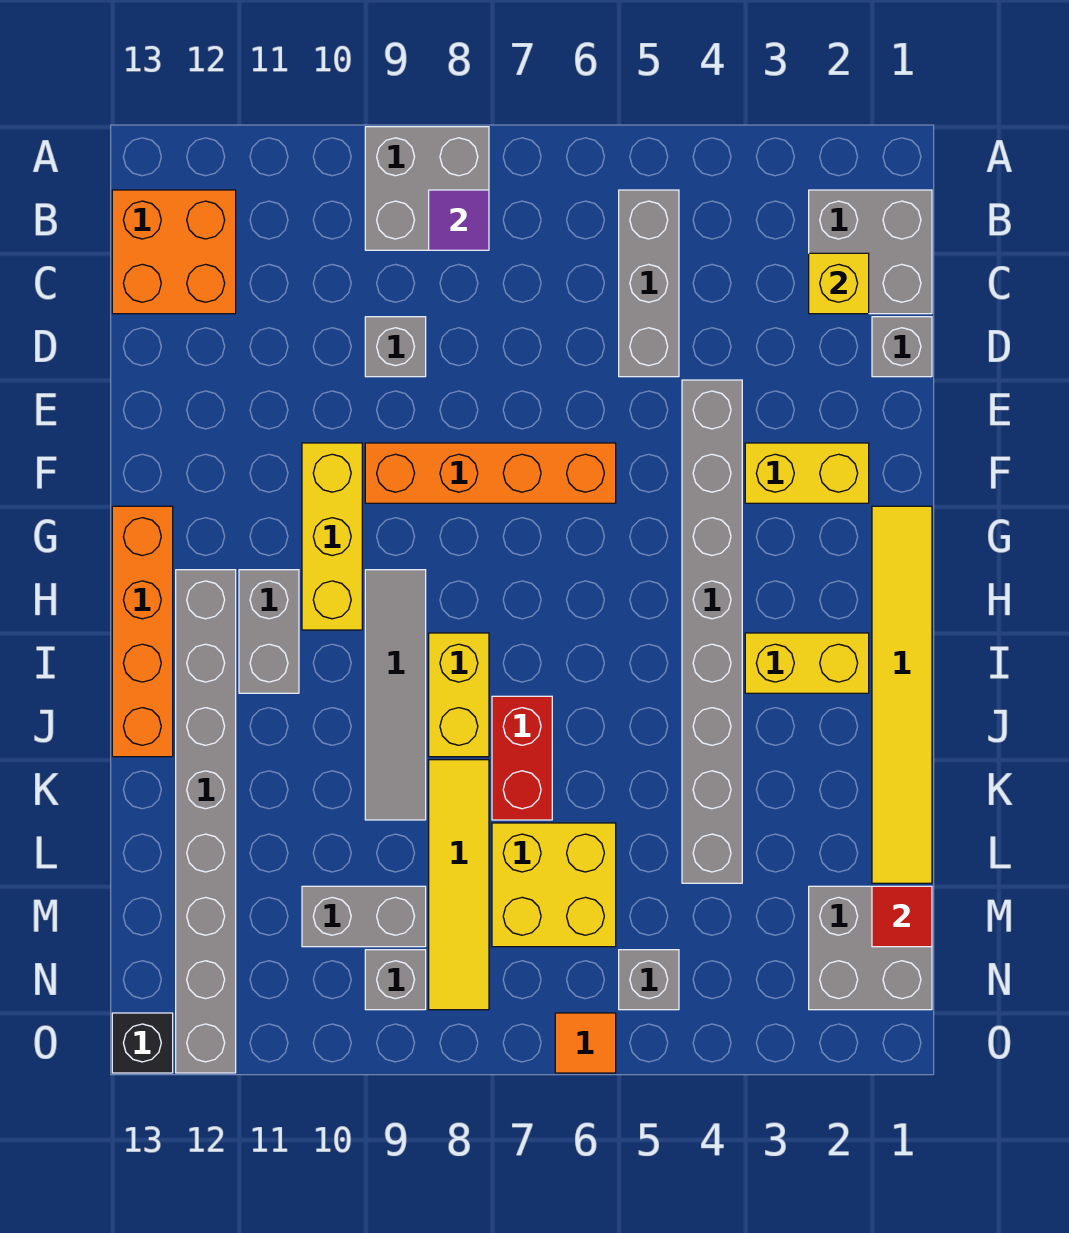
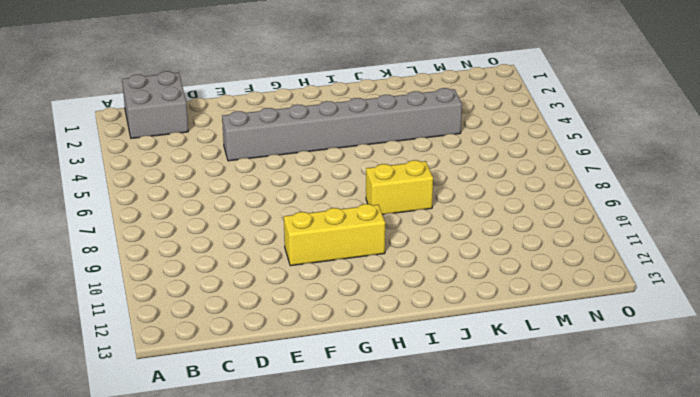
none -> grey brick A8:B9 level 1
none -> grey brick B5:D5 level 1
none -> orange brick B12:C13 level 1

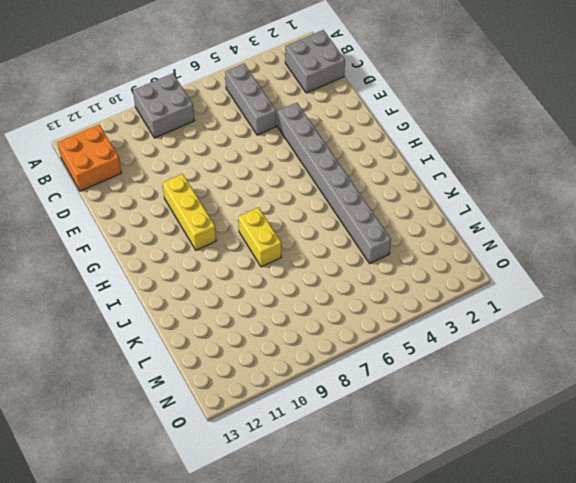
none -> grey brick D1 level 1
none -> grey brick D9 level 1
none -> yellow brick F2:F3 level 1

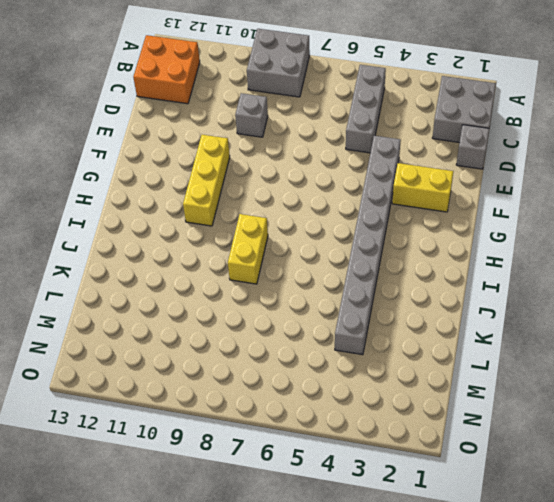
none -> orange brick F6:F9 level 1
none -> yellow tile G1:L1 level 1
none -> orange brick G13:J13 level 1

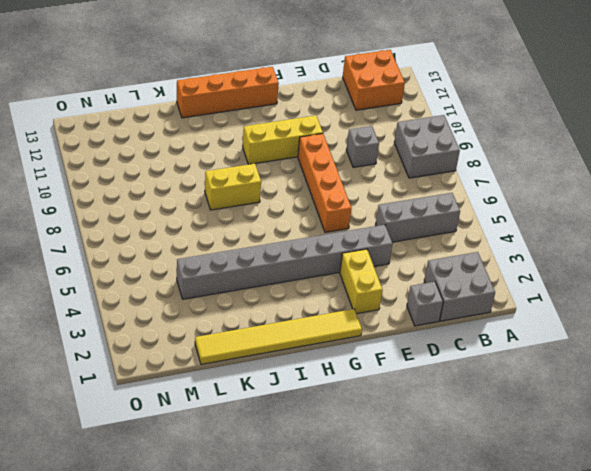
none -> grey tile H9:K9 level 1
none -> grey brick H11:I11 level 1
none -> grey brick H12:O12 level 1

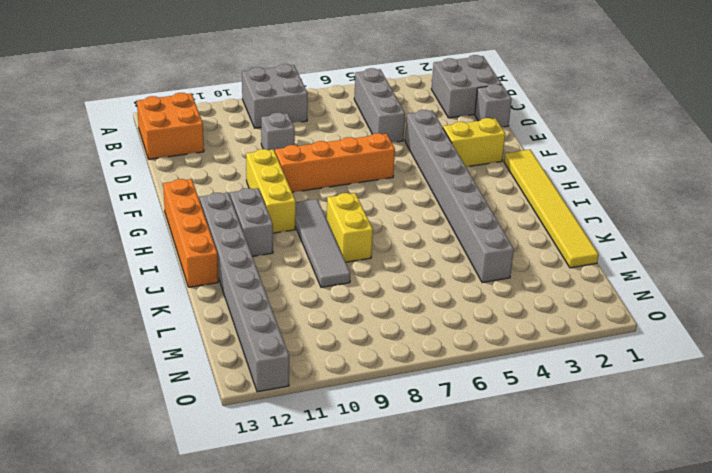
none -> yellow brick I2:I3 level 1
none -> red brick J7:K7 level 1
none -> yellow tile K8:N8 level 1

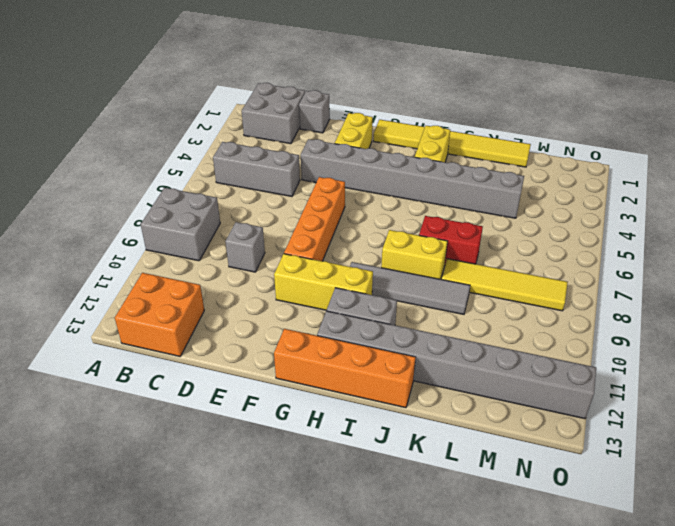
none -> yellow brick L6:M7 level 1
none -> grey brick M1:N2 level 1
none -> grey brick M9:M10 level 1

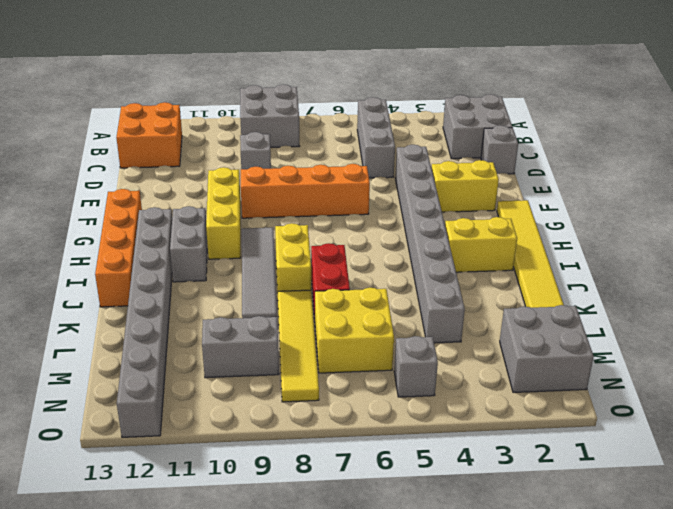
none -> grey brick N9 level 1
none -> orange tile O6 level 1
none -> black brick O13 level 1

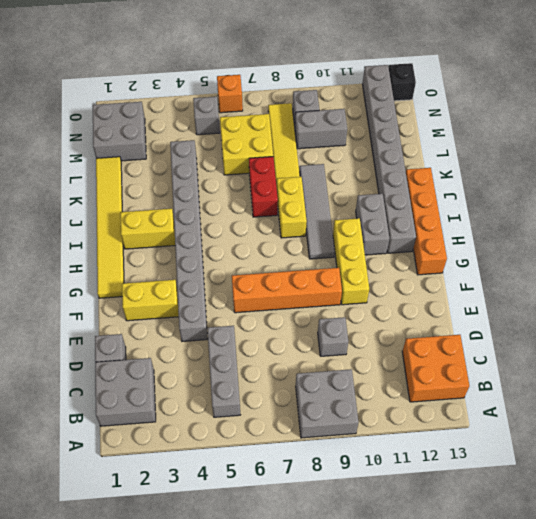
orange brick O6 level 1 -> orange tile O6 level 1
none -> purple tile B8 level 2
none -> yellow brick C2 level 2
none -> red tile M1 level 2

